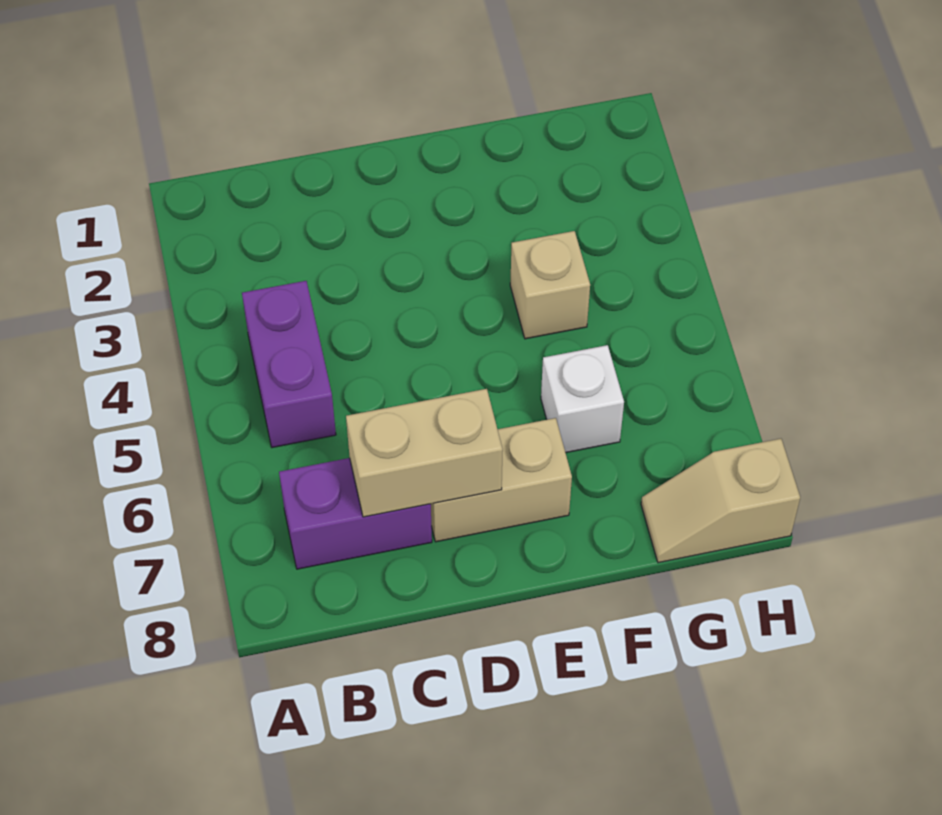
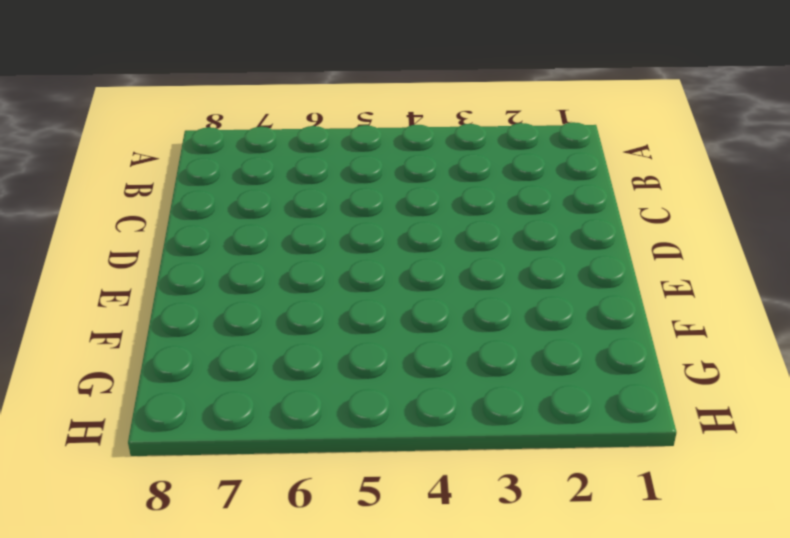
none -> purple brick B4:B5 level 1
none -> purple brick B7:C7 level 1

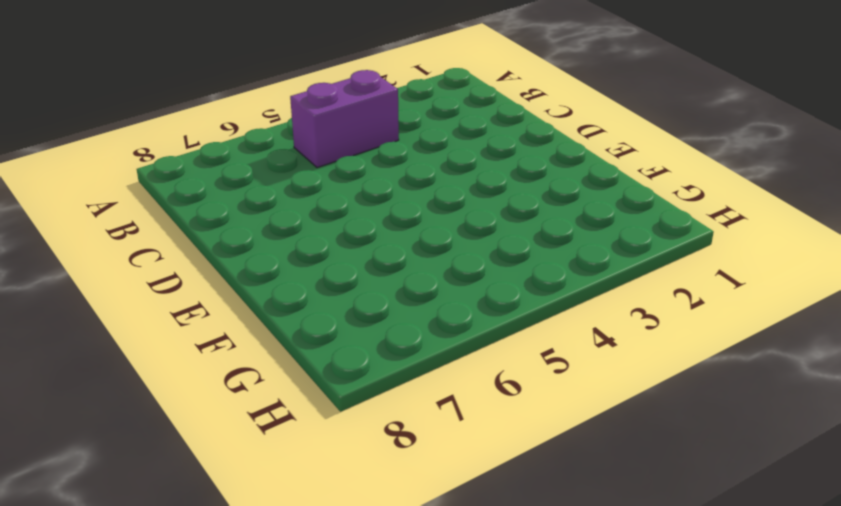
none -> purple brick B7:C7 level 1
none -> tan brick D7:E7 level 1

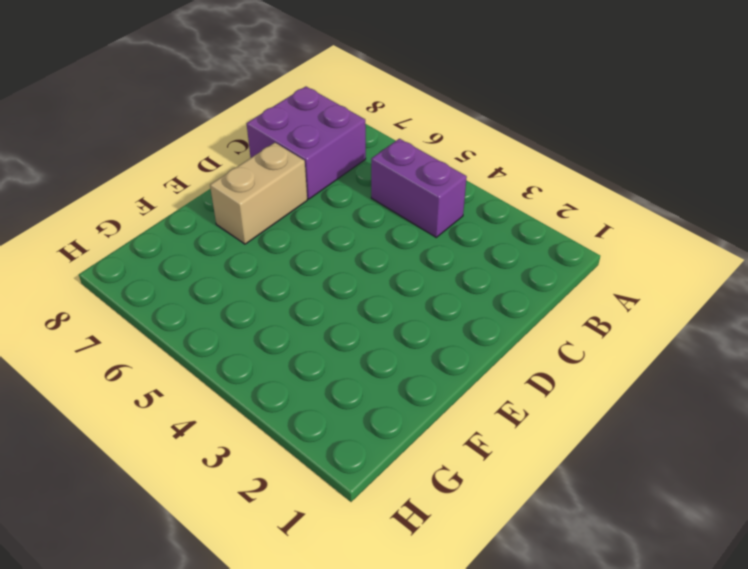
purple brick B7:C8 level 1 -> purple brick B7:C7 level 1
none -> tan brick F4 level 1
none -> white brick F6 level 1

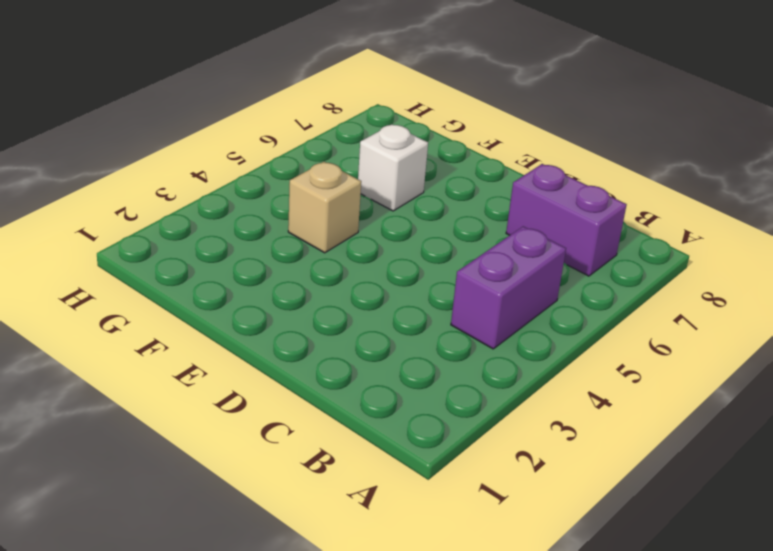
none -> tan brick D7:E7 level 1
none -> tan slope G8:H8 level 1 top H

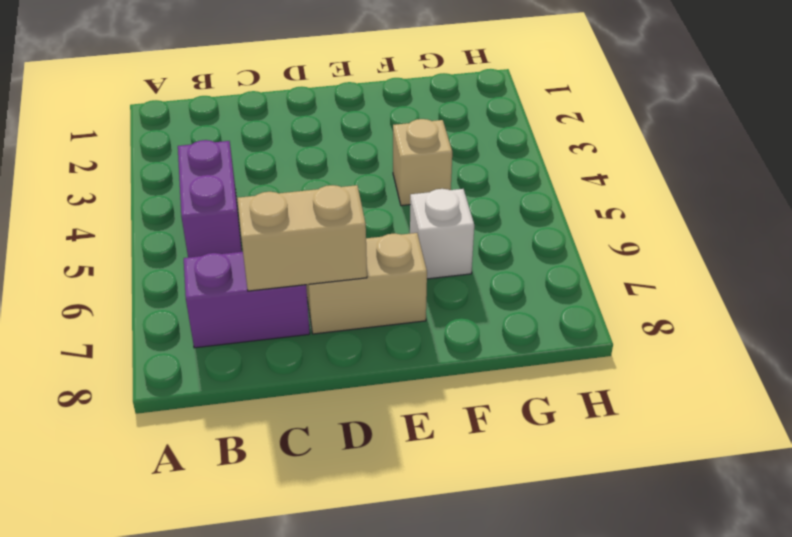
none -> tan slope G8:H8 level 1 top H

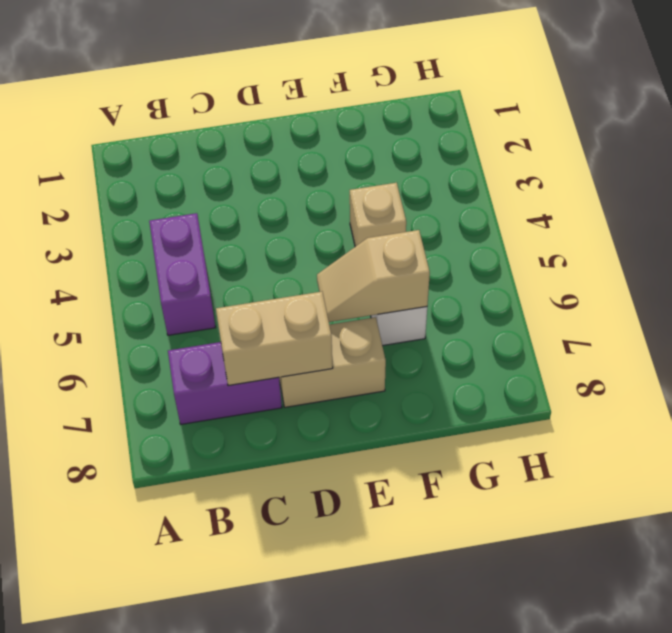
tan slope E6:F6 level 2 top F -> tan slope G8:H8 level 1 top H

